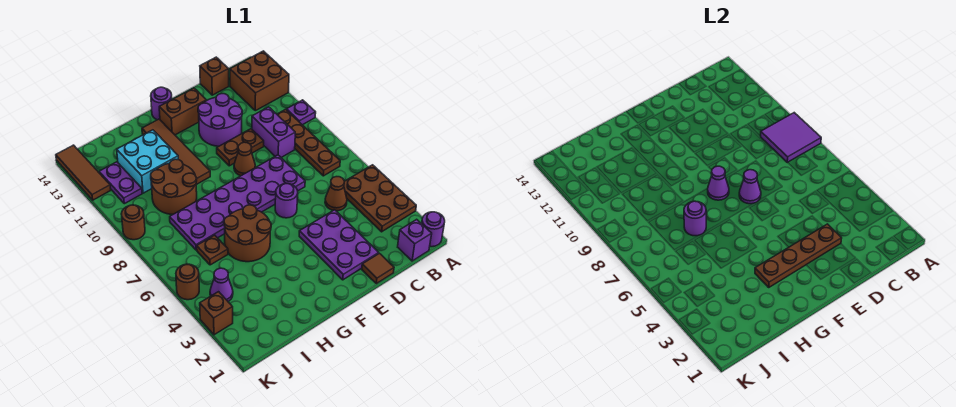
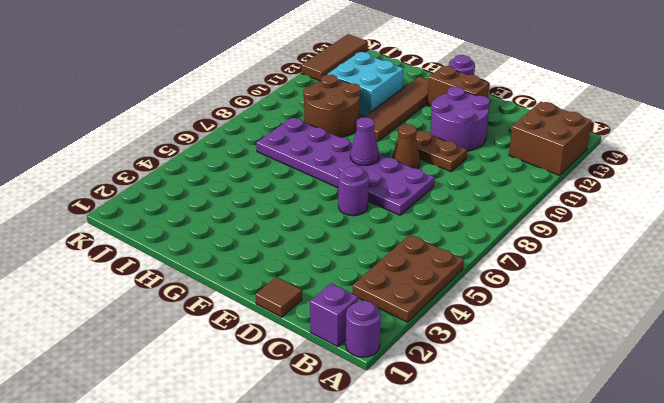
none -> purple plate A10 level 1
none -> brown plate B7:B10 level 1
none -> brown cone C5 level 1
none -> purple brick C9:C10 level 1

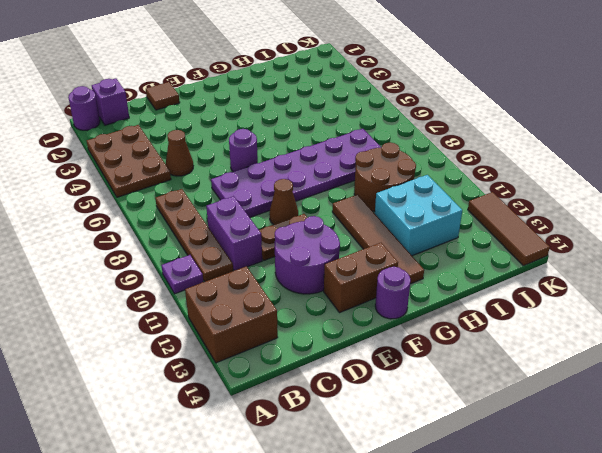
none -> brown brick C14 level 1
none -> purple plate D2:E4 level 1
none -> brown round brick G5:H6 level 1
none -> brown plate I6 level 1

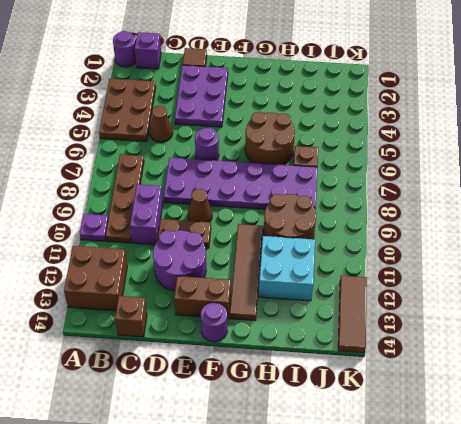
none -> purple cone J4 level 1
none -> purple plate J11:J12 level 1
none -> brown brick K3 level 1
none -> brown round brick K5 level 1

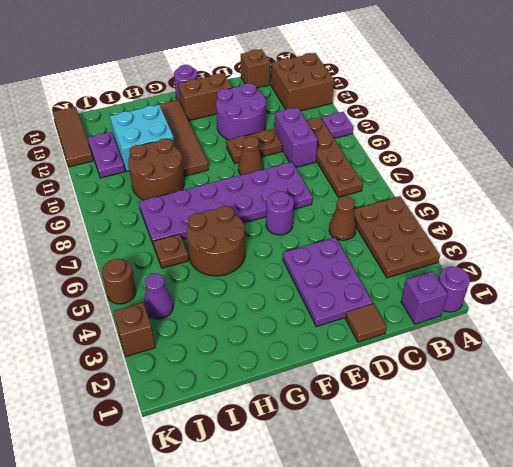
none -> brown round brick K9 level 1
none -> purple tile A8:B9 level 2
none -> brown plate D3:G3 level 2
none -> purple cone E7 level 2

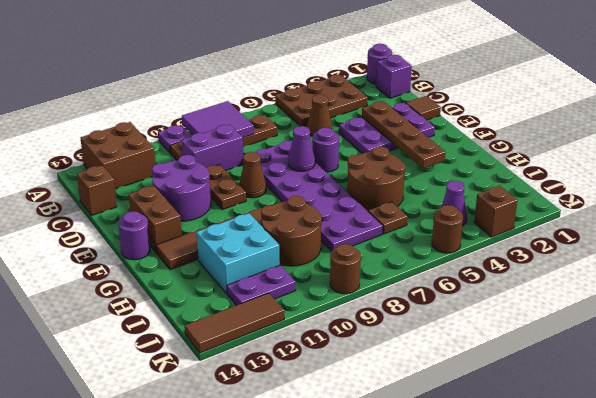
none -> purple cone F8 level 2
none -> purple round brick H7 level 2

